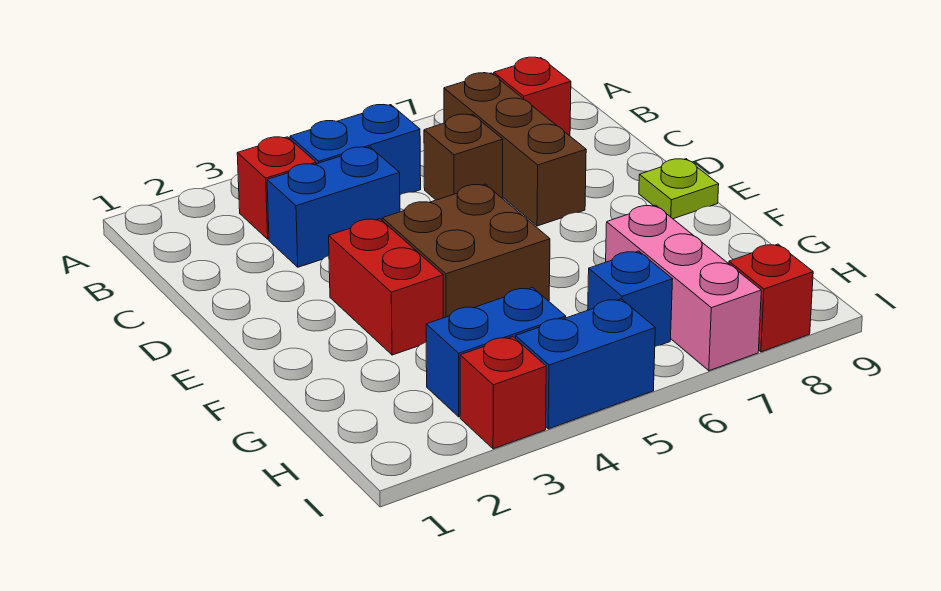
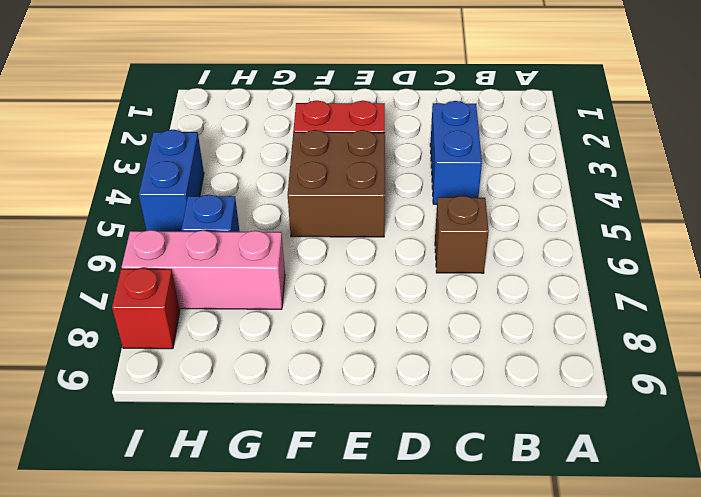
none -> red brick B3 level 1
none -> blue brick B4:B5 level 1
none -> brown brick B7:D7 level 1

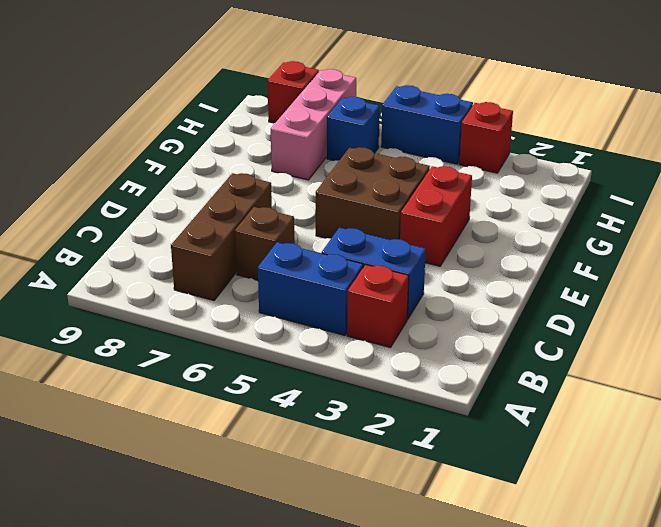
none -> red brick B8 level 1
none -> lime plate E9 level 1
none -> blue brick H3:H4 level 1

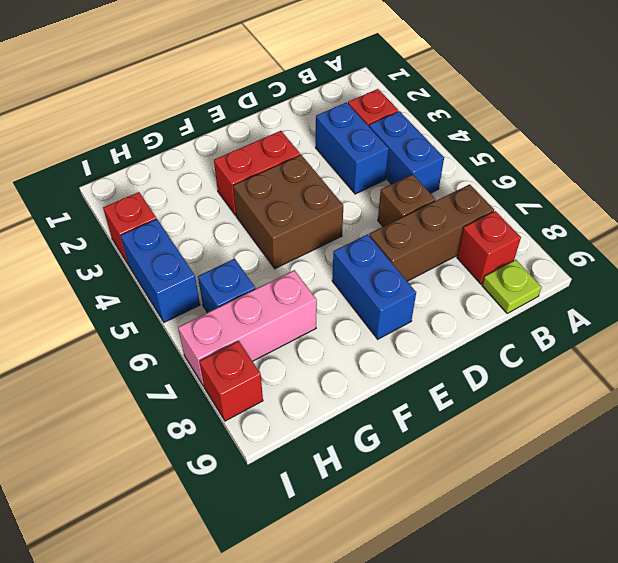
lime plate B9 level 1 -> lime plate E9 level 1
blue brick E7:E8 level 1 -> blue brick H3:H4 level 1

